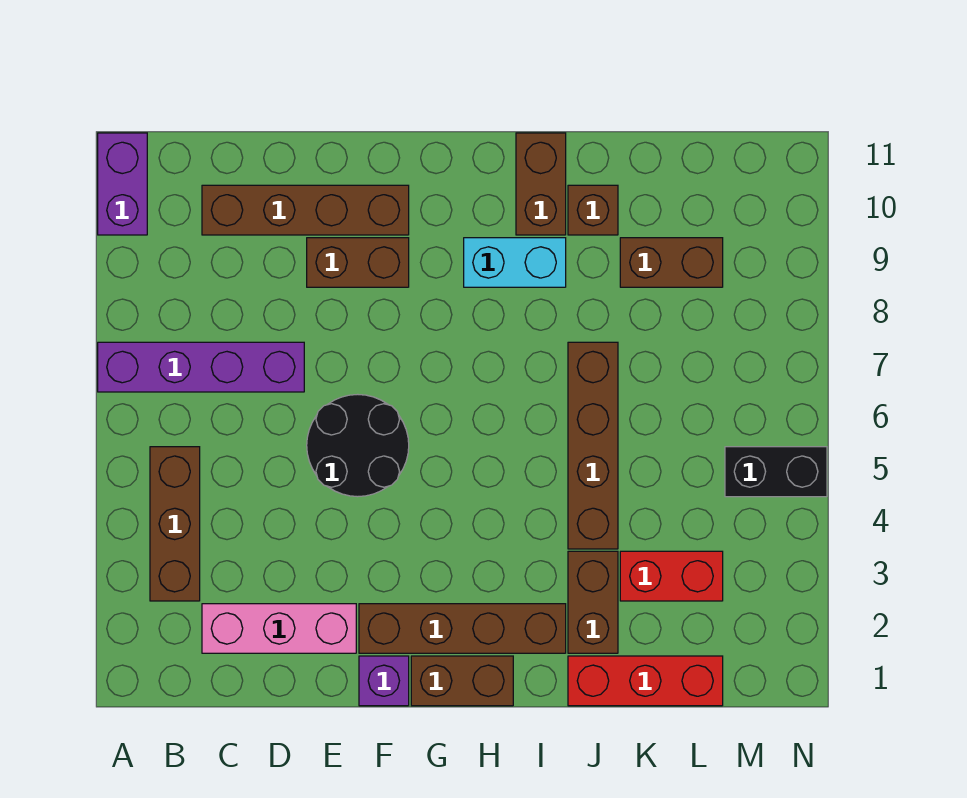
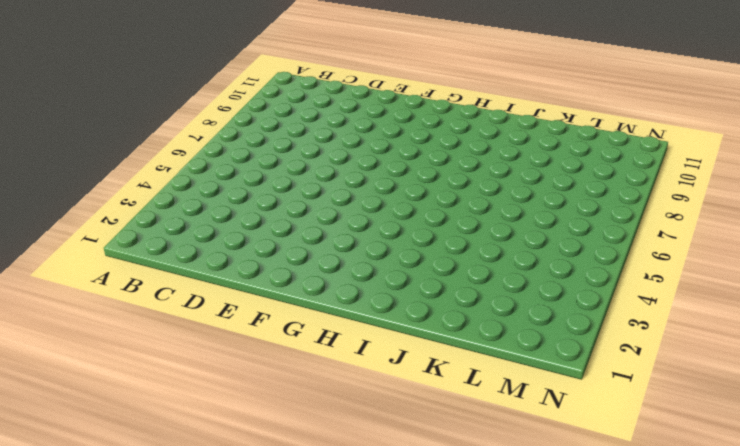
none -> purple brick A7:D7 level 1
none -> purple brick A10:A11 level 1
none -> brown brick B3:B5 level 1

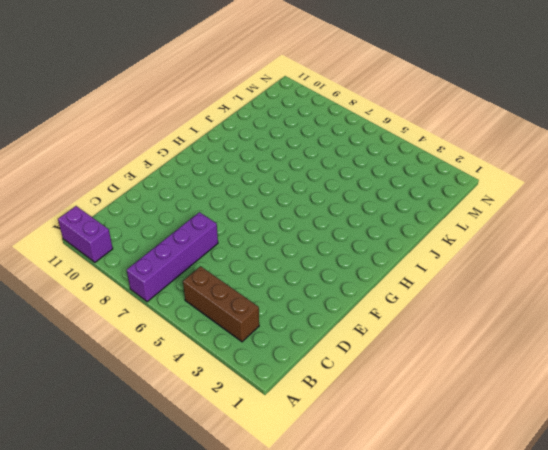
none -> pink brick C2:E2 level 1
none -> brown brick C10:F10 level 1
none -> black round brick E5:F6 level 1

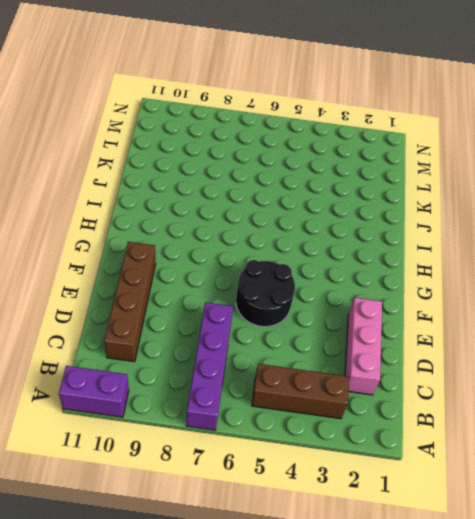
none -> brown brick E9:F9 level 1
none -> purple brick F1 level 1
none -> brown brick F2:I2 level 1

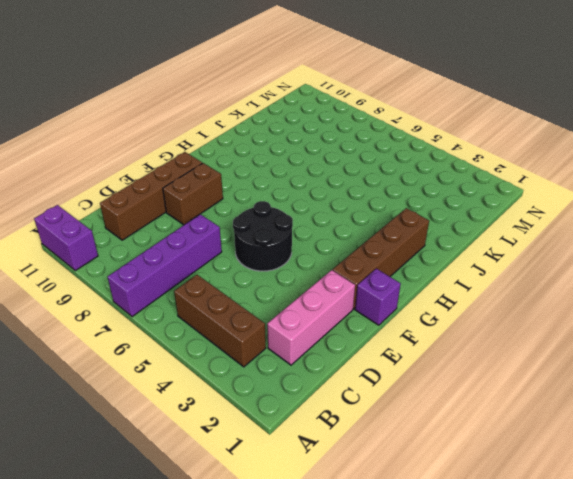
none -> brown brick G1:H1 level 1
none -> cyan brick H9:I9 level 1
none -> brown brick I10:I11 level 1

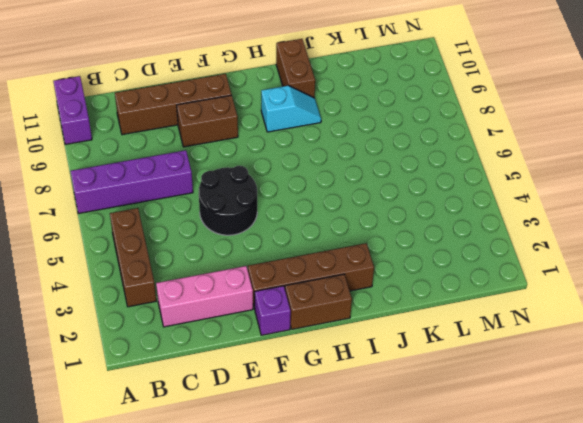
cyan slope H9:I9 level 1 top H -> cyan brick H9:I9 level 1
none -> red brick J1:L1 level 1
none -> brown brick J2:J3 level 1
none -> brown brick J4:J7 level 1

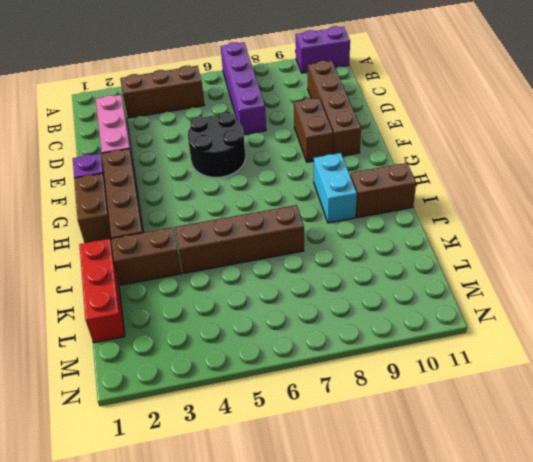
none -> brown brick J10 level 1
none -> red brick K3:L3 level 1
none -> brown brick K9:L9 level 1

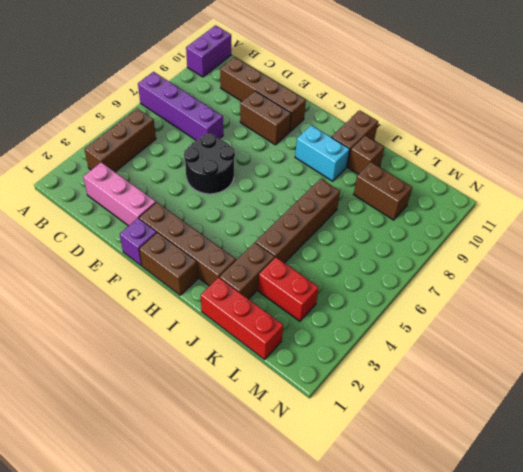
none -> black brick M5:N5 level 1

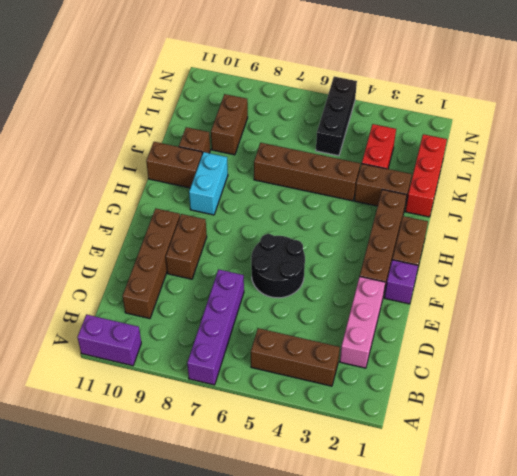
black brick L5:N5 level 1 -> black brick M5:N5 level 1

